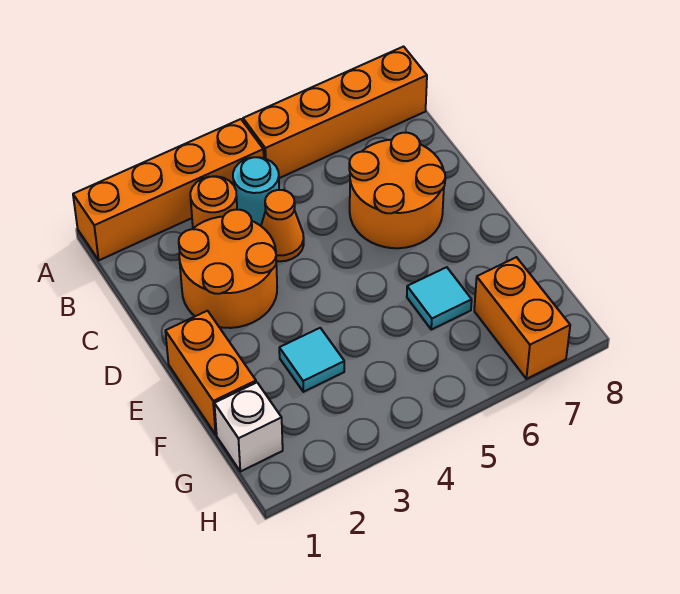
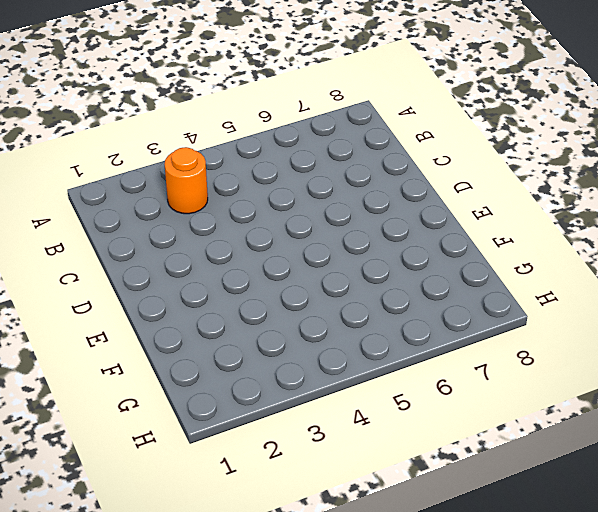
none -> orange brick A1:A4 level 1
none -> orange brick A5:A8 level 1
none -> cyan round brick B4 level 1

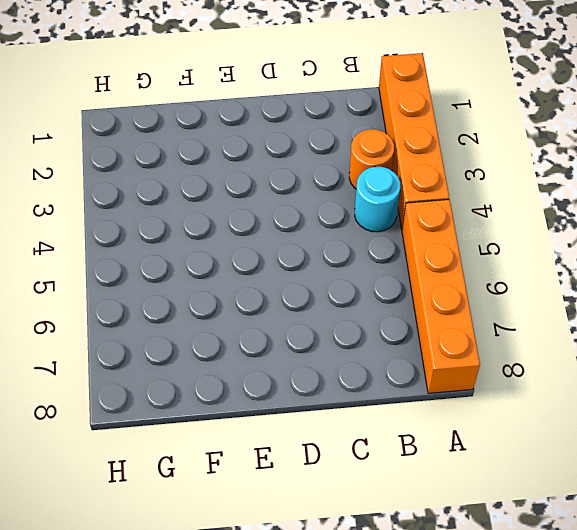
none -> orange round brick C2:D3 level 1
none -> orange cone C4 level 1
none -> orange round brick C6:D7 level 1

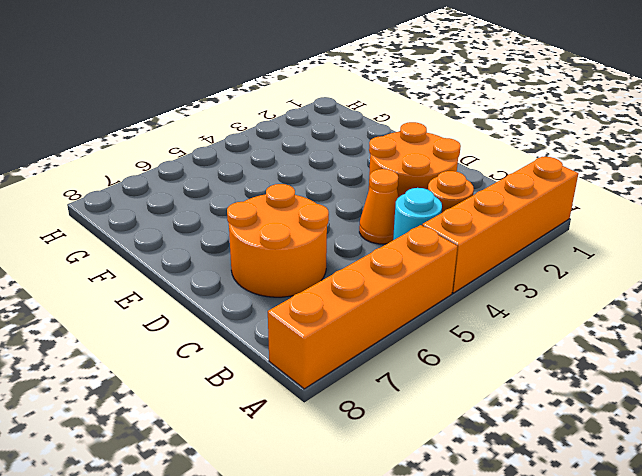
none -> orange brick E1:F1 level 1
none -> cyan tile F3 level 1
none -> cyan tile F6 level 1

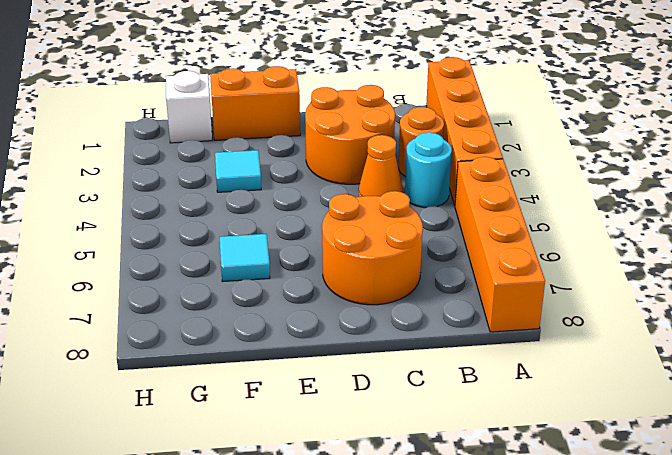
none -> orange brick G7:H7 level 1

